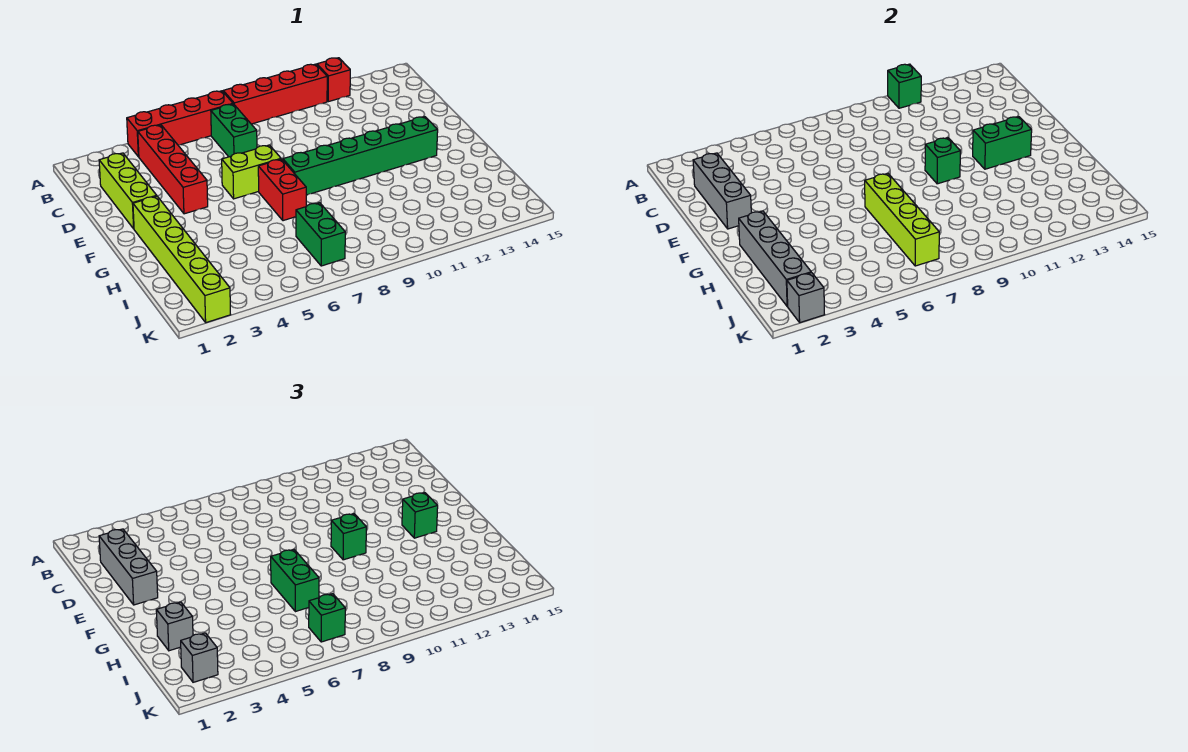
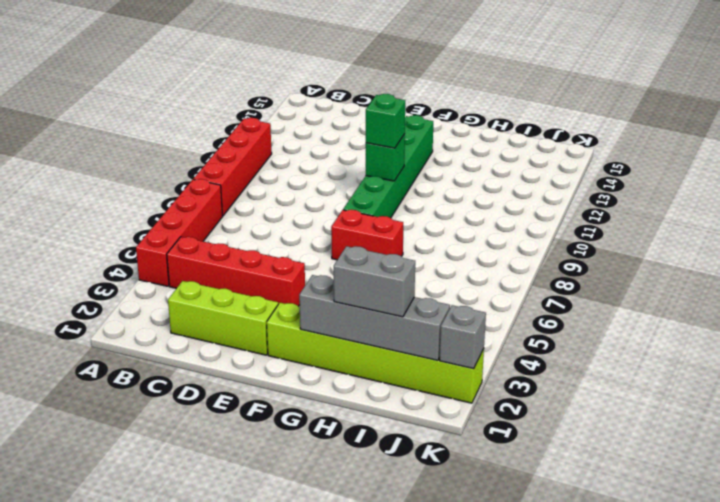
grey brick H2:I2 level 3 -> grey brick H2 level 3
none -> red brick A12 level 1
none -> green brick B7:C7 level 1
none -> lime brick E6:E7 level 1

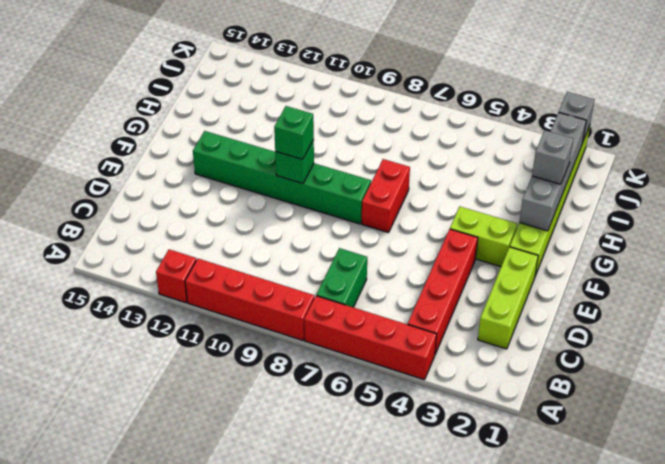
lime brick F3:F4 level 1 -> lime brick E6:E7 level 1
none -> green brick I7:J7 level 1
none -> green brick A11 level 2
none -> grey brick C2:E2 level 2

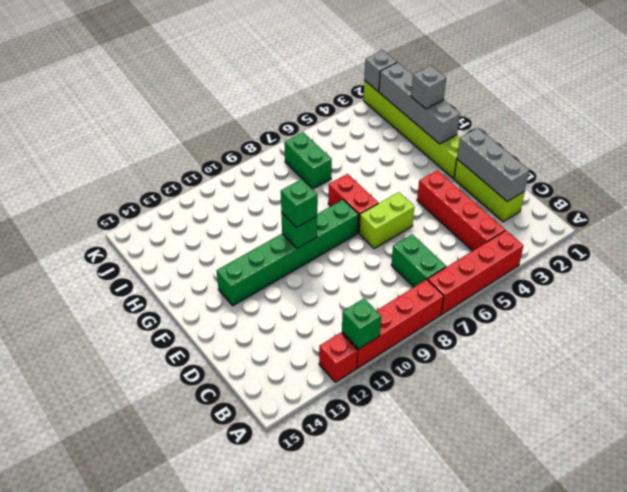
none -> green brick F12:F13 level 2
none -> lime brick G7:J7 level 2
none -> grey brick C2:E2 level 3

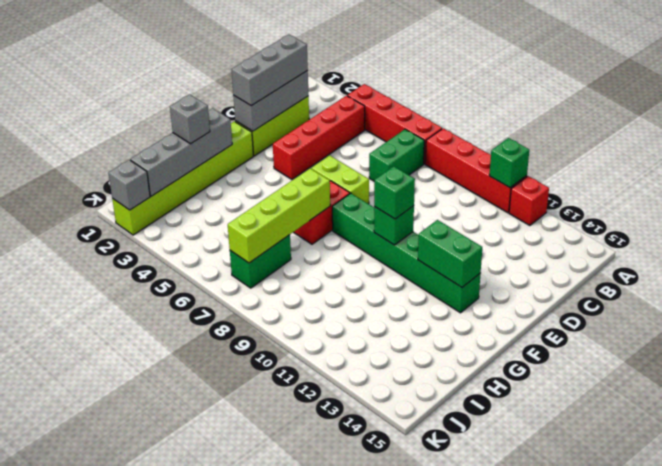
none -> green brick F13 level 3
none -> green brick G7:H7 level 3
none -> grey brick J2 level 3

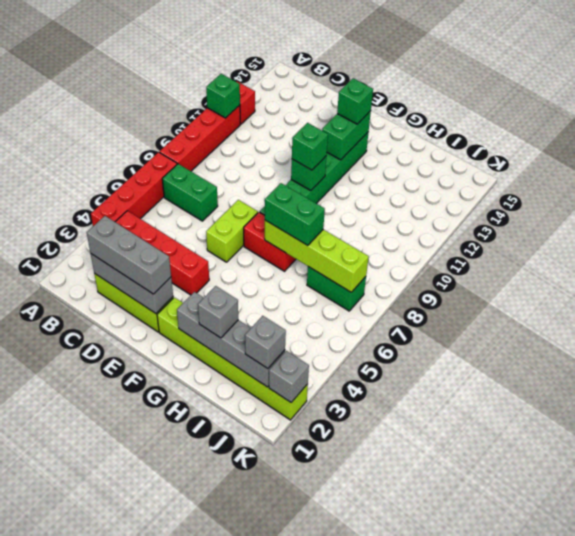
none -> green brick J7 level 3

